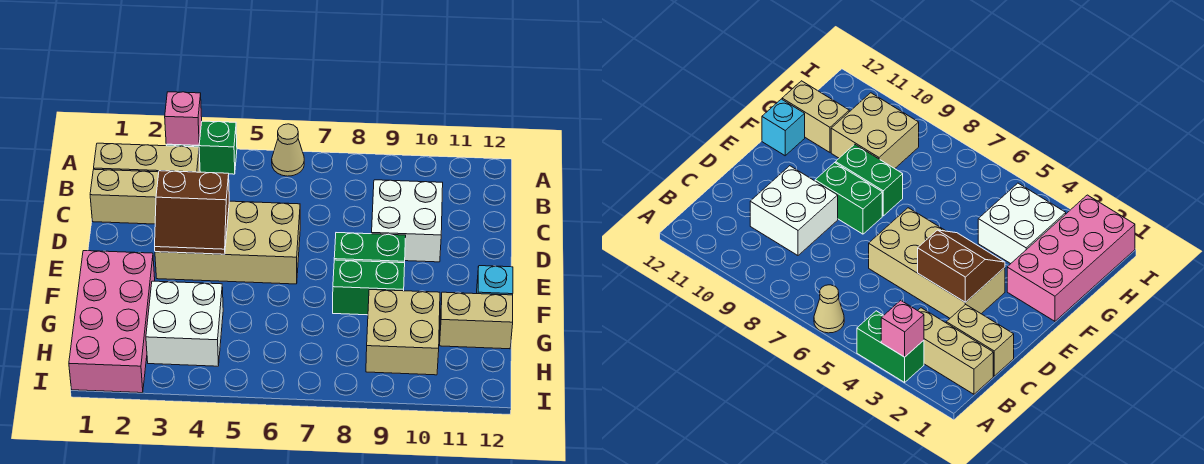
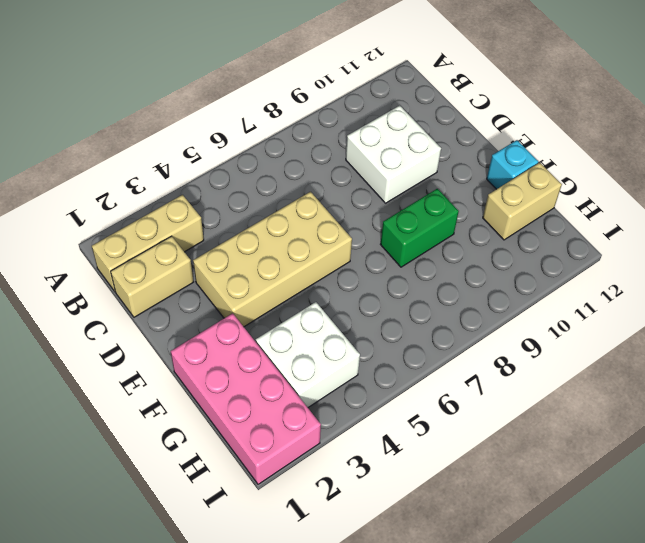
none -> green brick A3:A4 level 1
none -> tan cone A6 level 1
none -> green brick E8:E9 level 1

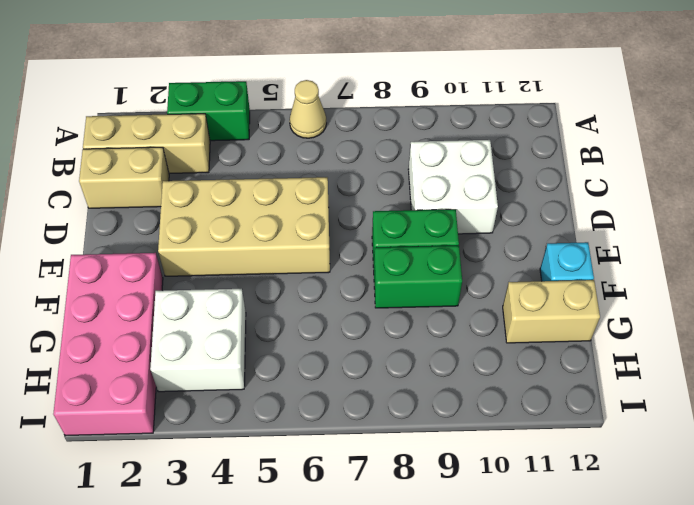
none -> tan brick G9:H10 level 1
none -> pink brick A3 level 2
none -> brown slope D3:E4 level 2 top D

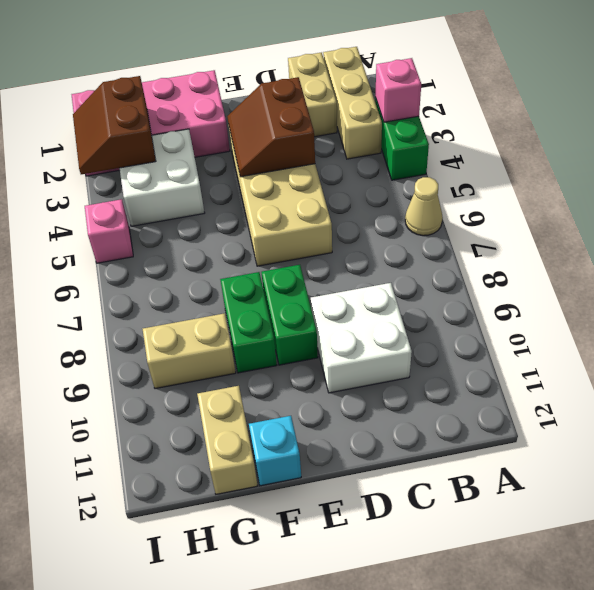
tan brick G9:H9 level 1 -> tan brick G9:H10 level 1
brown slope H2:I3 level 2 top H -> none
pink brick I5 level 1 -> none

